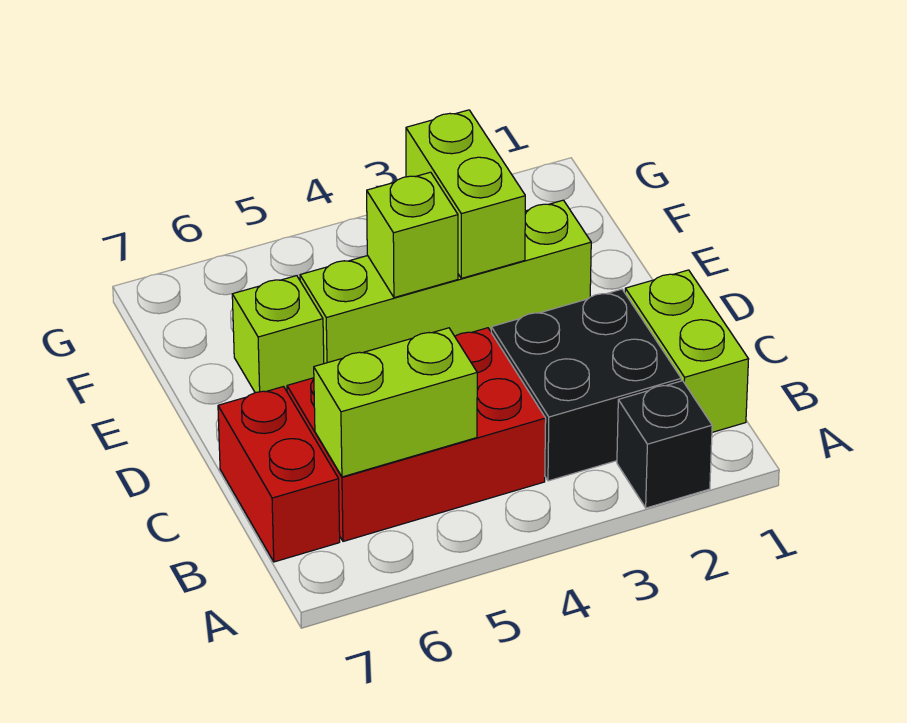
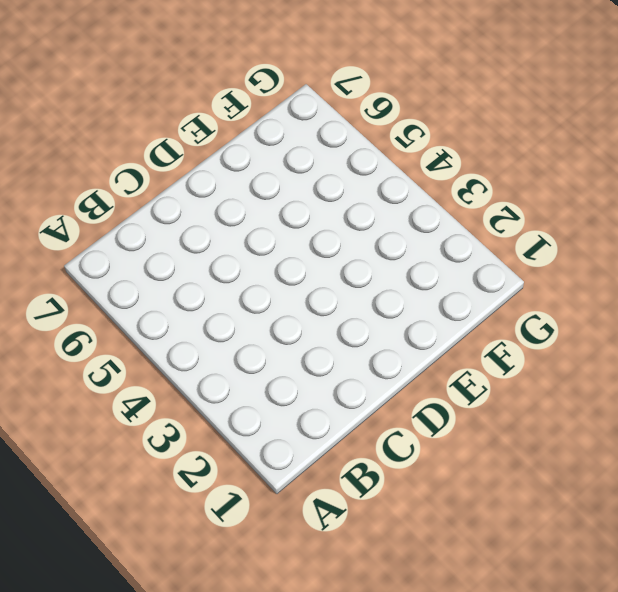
none -> black brick A2 level 1
none -> lime brick B1:C1 level 1

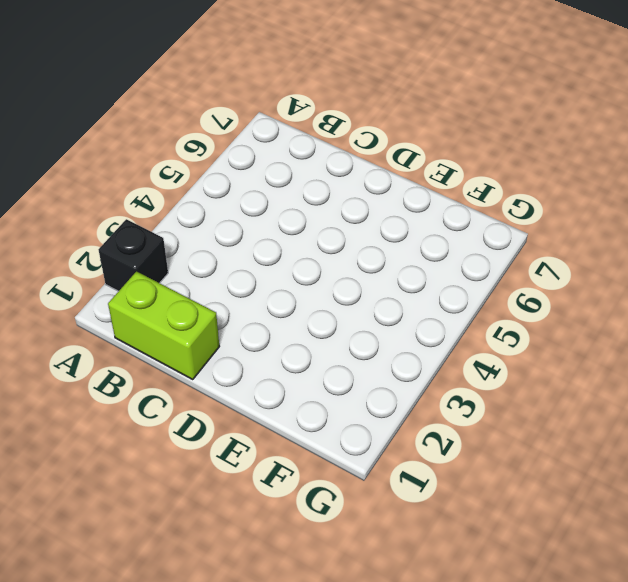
none -> black brick B2:C3 level 1
none -> red brick B4:C6 level 1

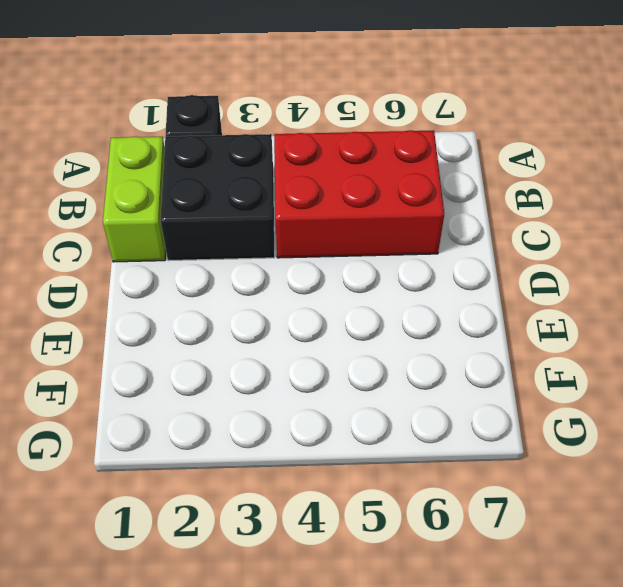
none -> red brick B7:C7 level 1
none -> lime brick E2:E5 level 1

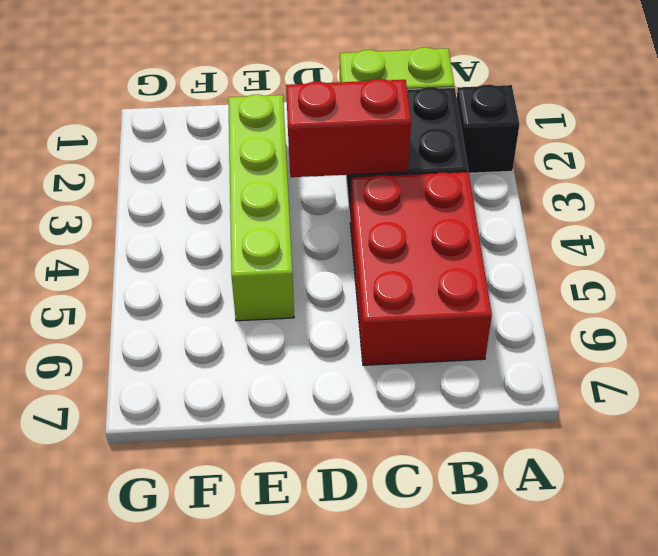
red brick C3:D3 level 2 -> red brick B7:C7 level 1
none -> lime brick E6 level 1
none -> lime brick B5:B6 level 2

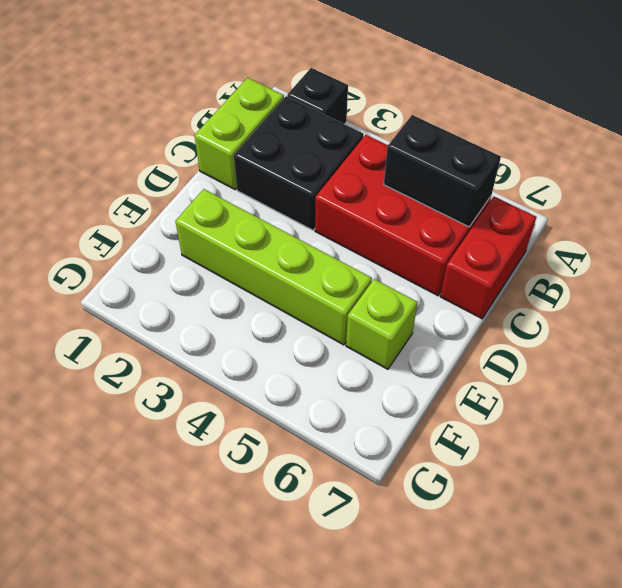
black brick B5:B6 level 2 -> lime brick B5:B6 level 2
none -> lime brick E3:F3 level 2
none -> lime brick E4 level 2

